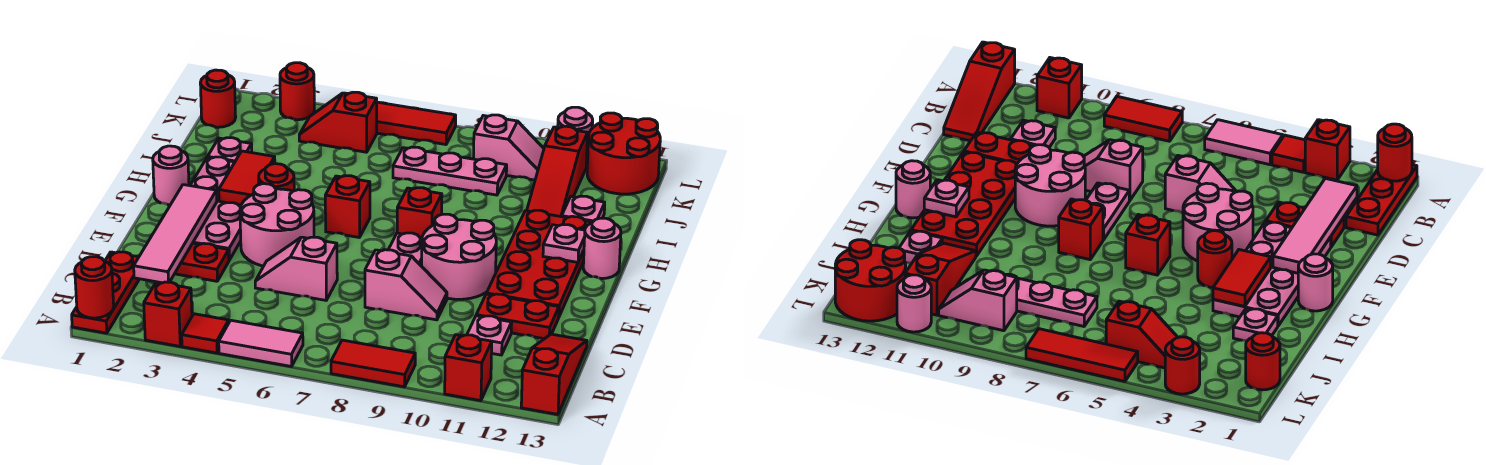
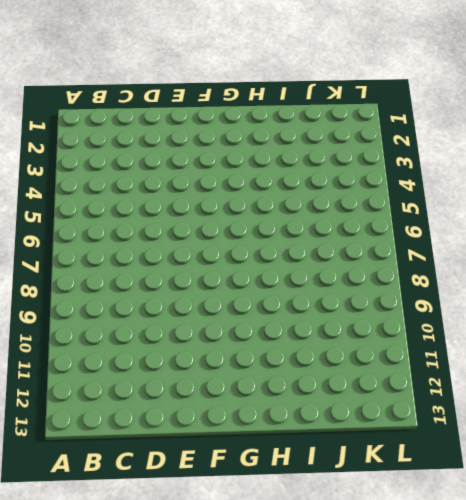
none -> red plate A1:C1 level 1
none -> red brick A3 level 1
none -> red tile A4 level 1
none -> pink tile A5:A6 level 1

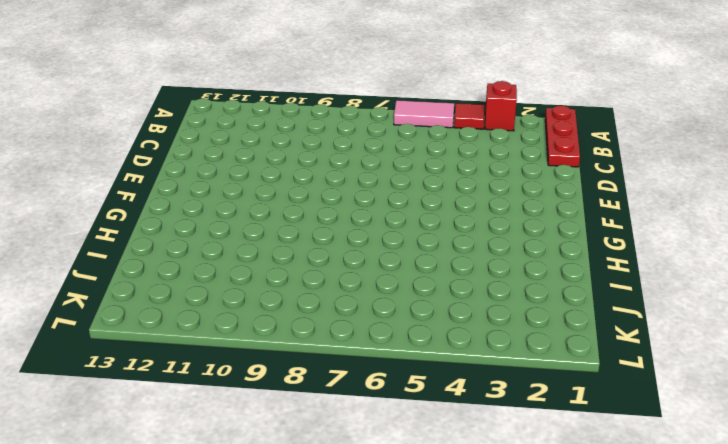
none -> red tile A8:A9 level 1
none -> red brick A11 level 1
none -> red slope A13:C13 level 1 top A
none -> pink plate C11 level 1

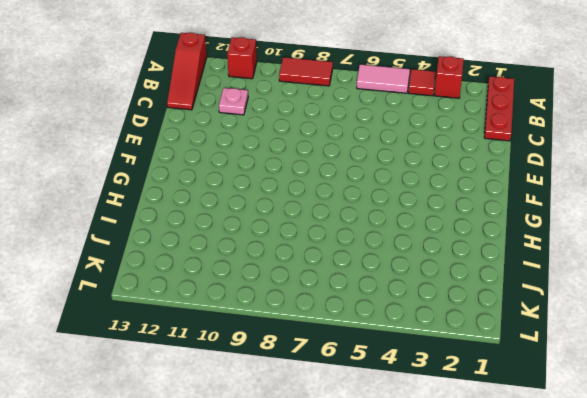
none -> red plate D2:D3 level 1
none -> pink slope D5:D6 level 1 top 6
none -> pink slope D8:D9 level 1 top 8
none -> red plate D11:D12 level 1

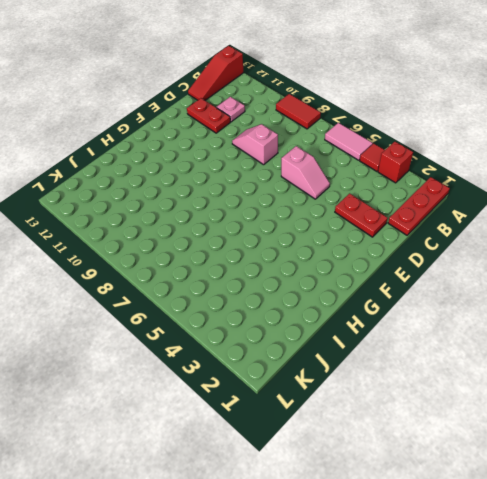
none -> red brick A11 level 1
none -> pink plate E2:H3 level 1
none -> pink round brick E4:F5 level 1
none -> pink plate E8:F8 level 1

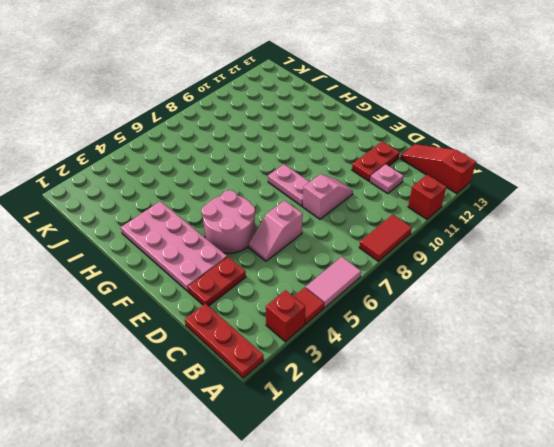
none -> pink round brick E9:F10 level 1
none -> red plate E11:H12 level 1
none -> pink round brick G1 level 1
none -> red round brick G4 level 1

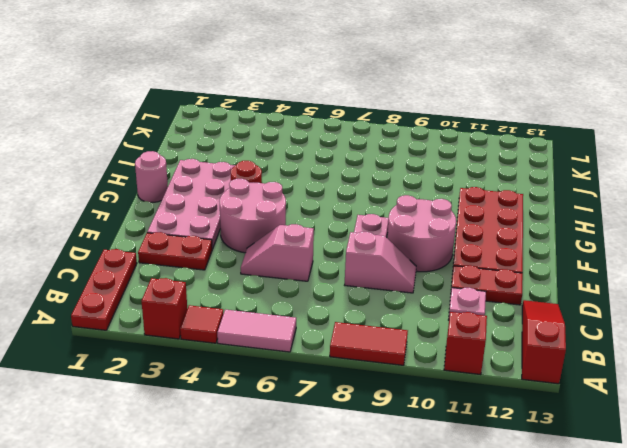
none -> red brick G6 level 1
none -> red brick G8 level 1
none -> pink round brick G13 level 1
none -> pink plate I2 level 1

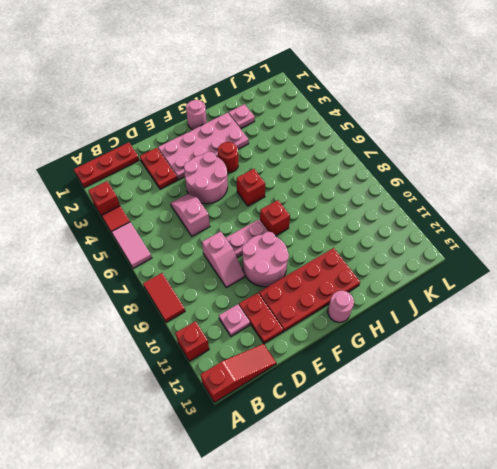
none -> red slope I11:K11 level 1 top K
none -> pink plate I12 level 1
none -> pink plate J7:J9 level 1
none -> red round brick K1 level 1

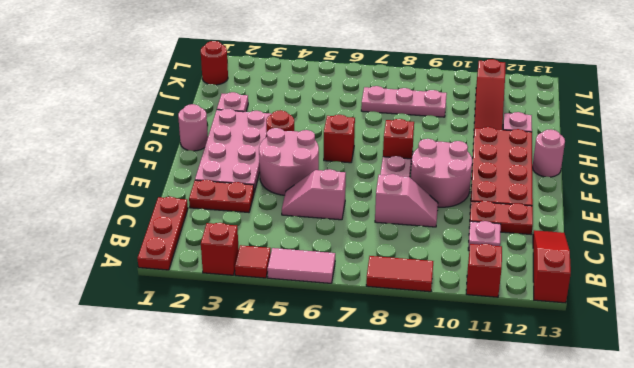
none -> red slope K4:K5 level 1 top 5
none -> pink slope K9:K10 level 1 top 9
none -> red round brick K12:L13 level 1
none -> red round brick L3 level 1

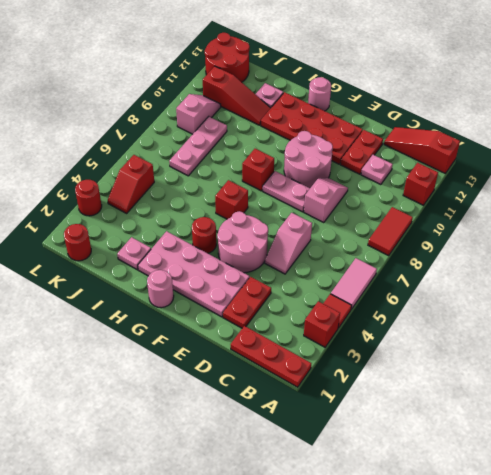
none -> red tile L5:L7 level 1
none -> pink round brick L11 level 1
none -> red round brick A1 level 2
none -> pink tile C2:F2 level 2

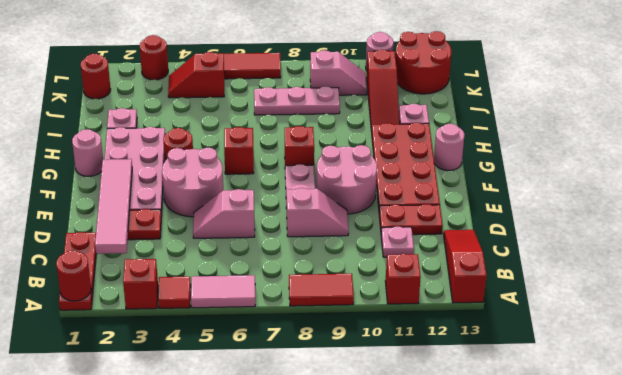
none -> red tile G3:H3 level 2
none -> pink plate G12 level 2

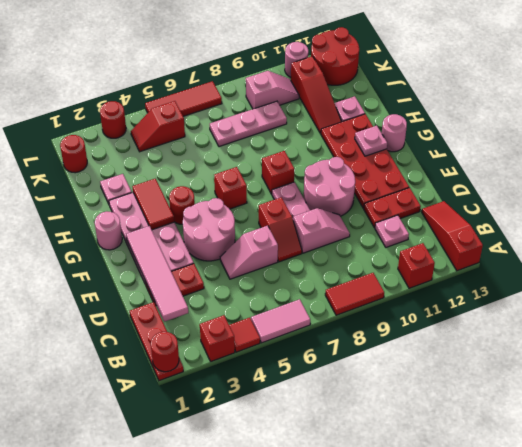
red slope D7:E7 level 1 top E -> none

